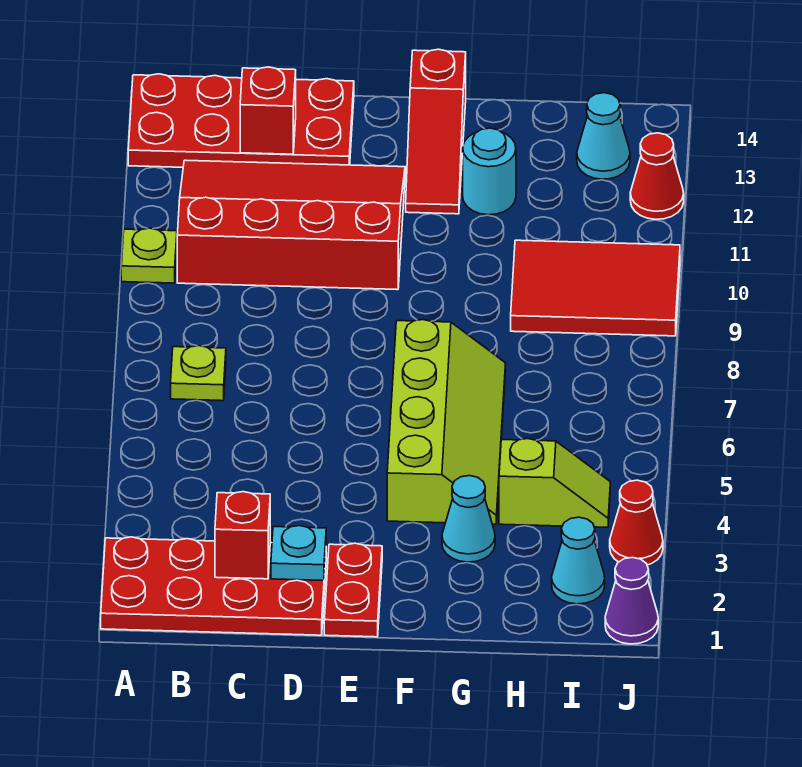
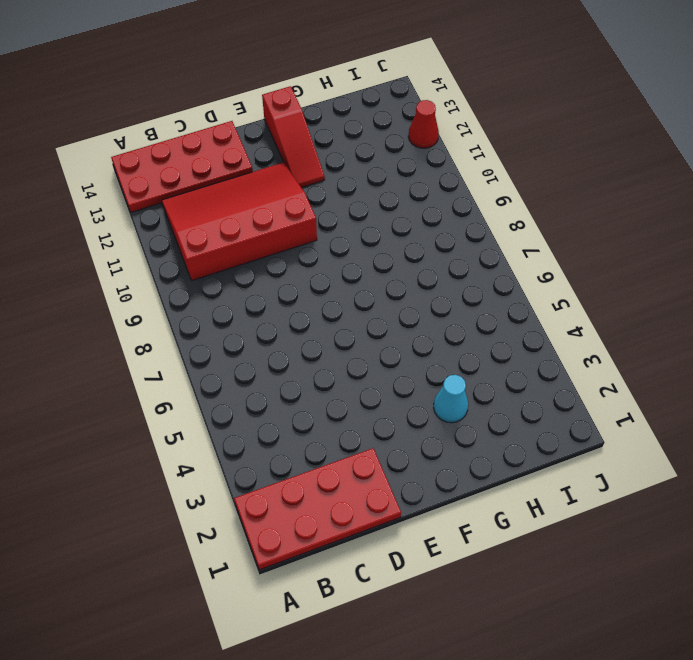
none -> lime plate A10 level 1
none -> lime plate B7 level 1
none -> red plate E1:E2 level 1

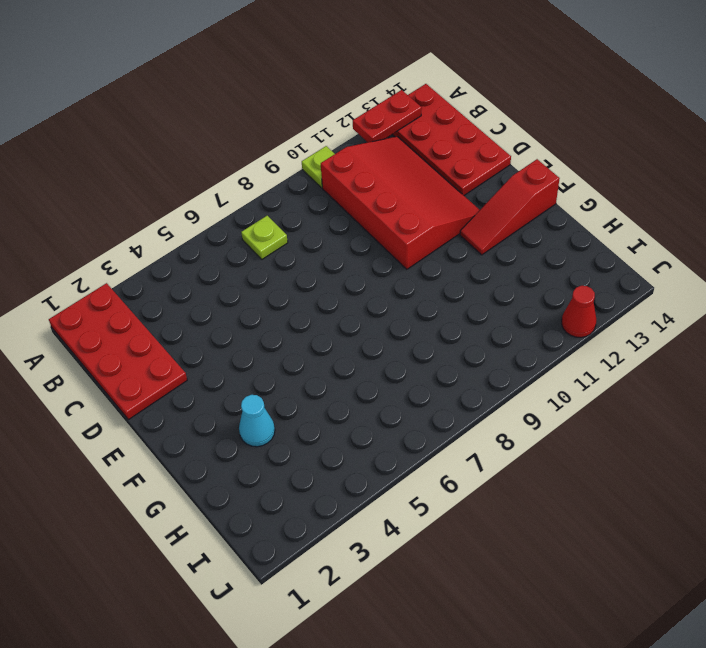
red plate A12:A13 level 2 -> red plate E1:E2 level 1
none -> lime slope F4:G7 level 1 top F
none -> cyan round brick G12 level 1
none -> lime slope H4:I4 level 1 top H

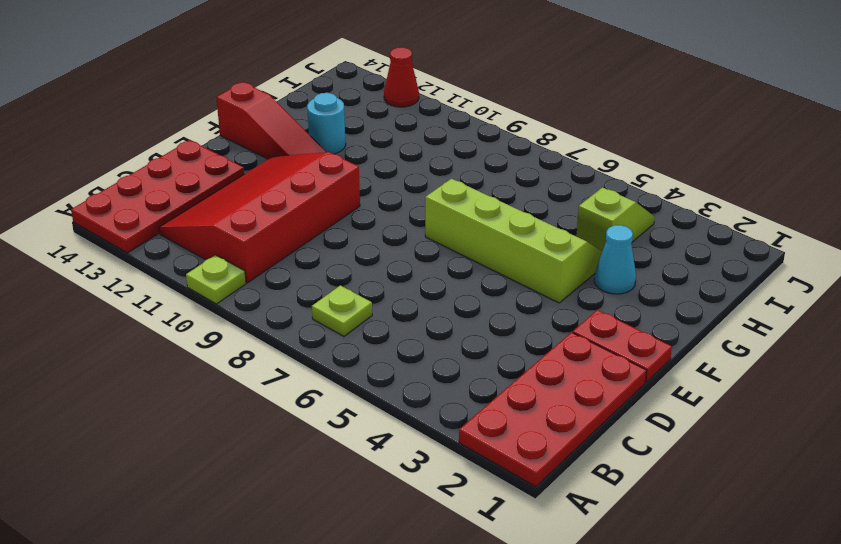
none -> red tile H9:J10 level 1
none -> cyan cone I2 level 1
none -> cyan cone I13 level 1

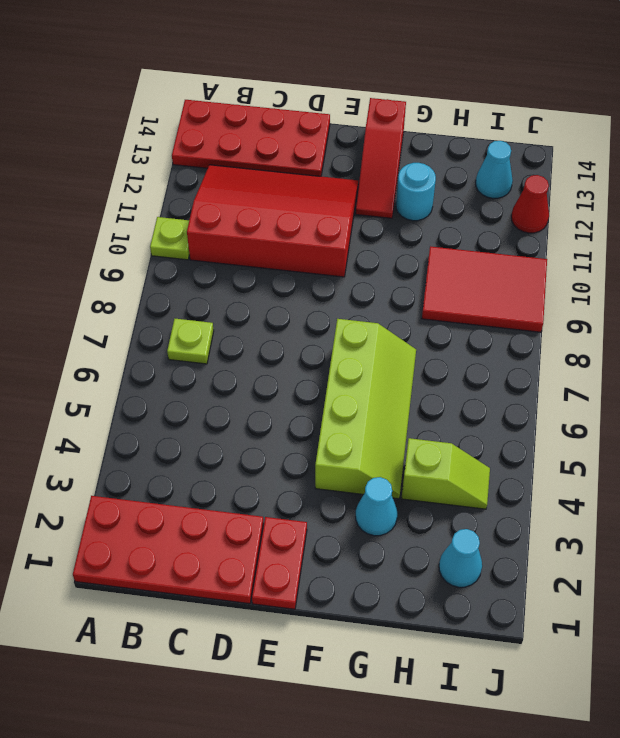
none -> purple cone J1 level 1
none -> red cone J3 level 1
none -> red brick C2 level 2

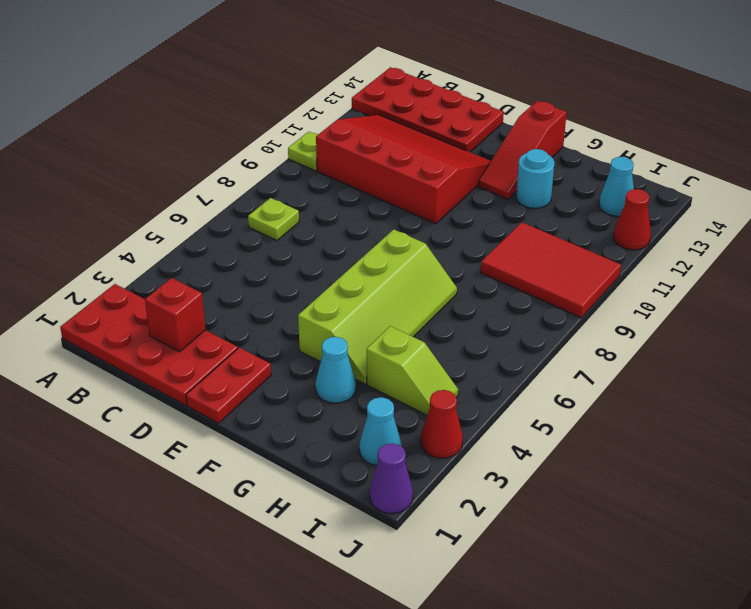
none -> red brick C13 level 2
none -> cyan plate D2 level 2

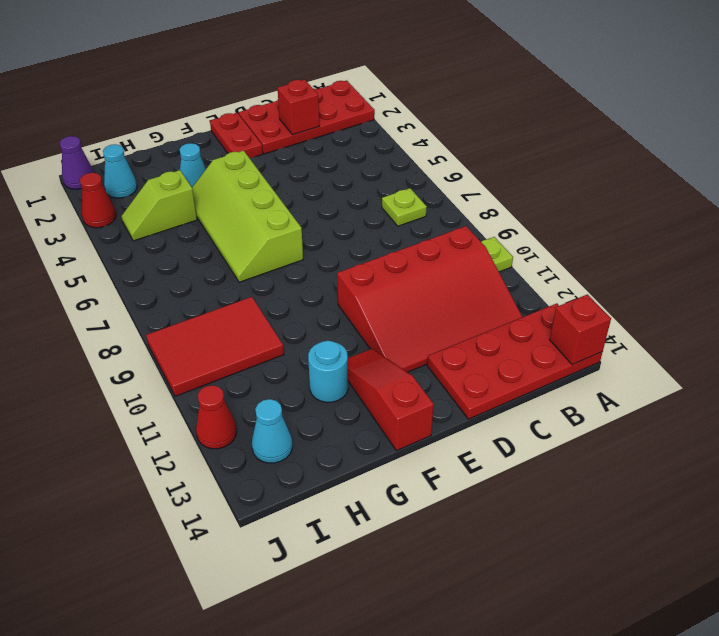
red brick A14 level 2 -> red brick C13 level 2
none -> cyan plate D2 level 2

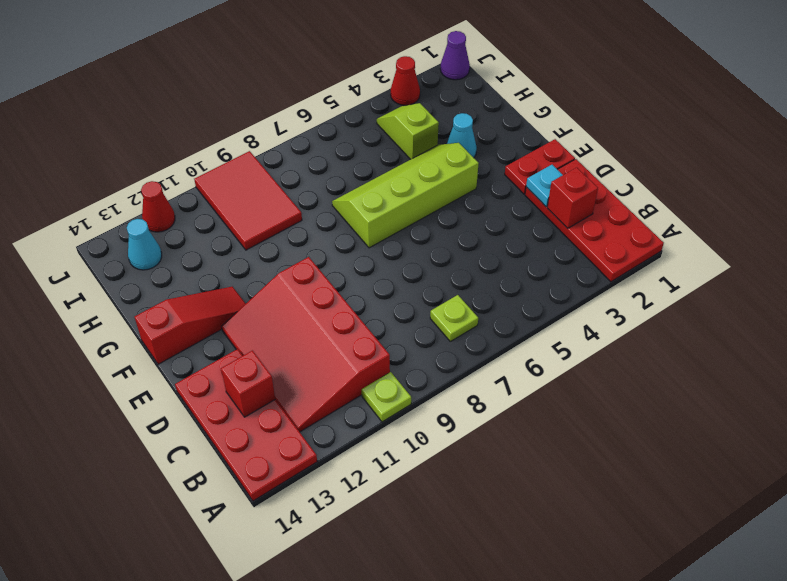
none -> cyan round brick G12 level 1
none -> cyan cone I2 level 1

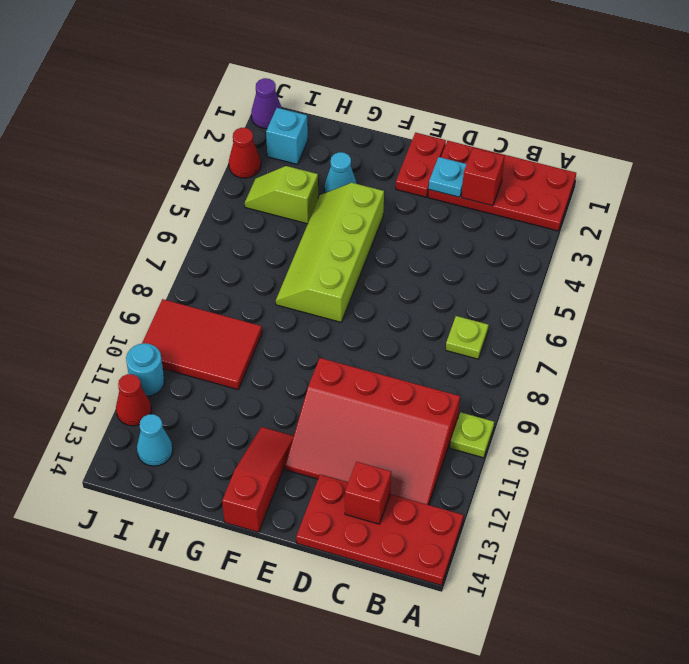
cyan brick I2 level 1 -> cyan cone I2 level 1
cyan round brick J11 level 1 -> cyan round brick G12 level 1

